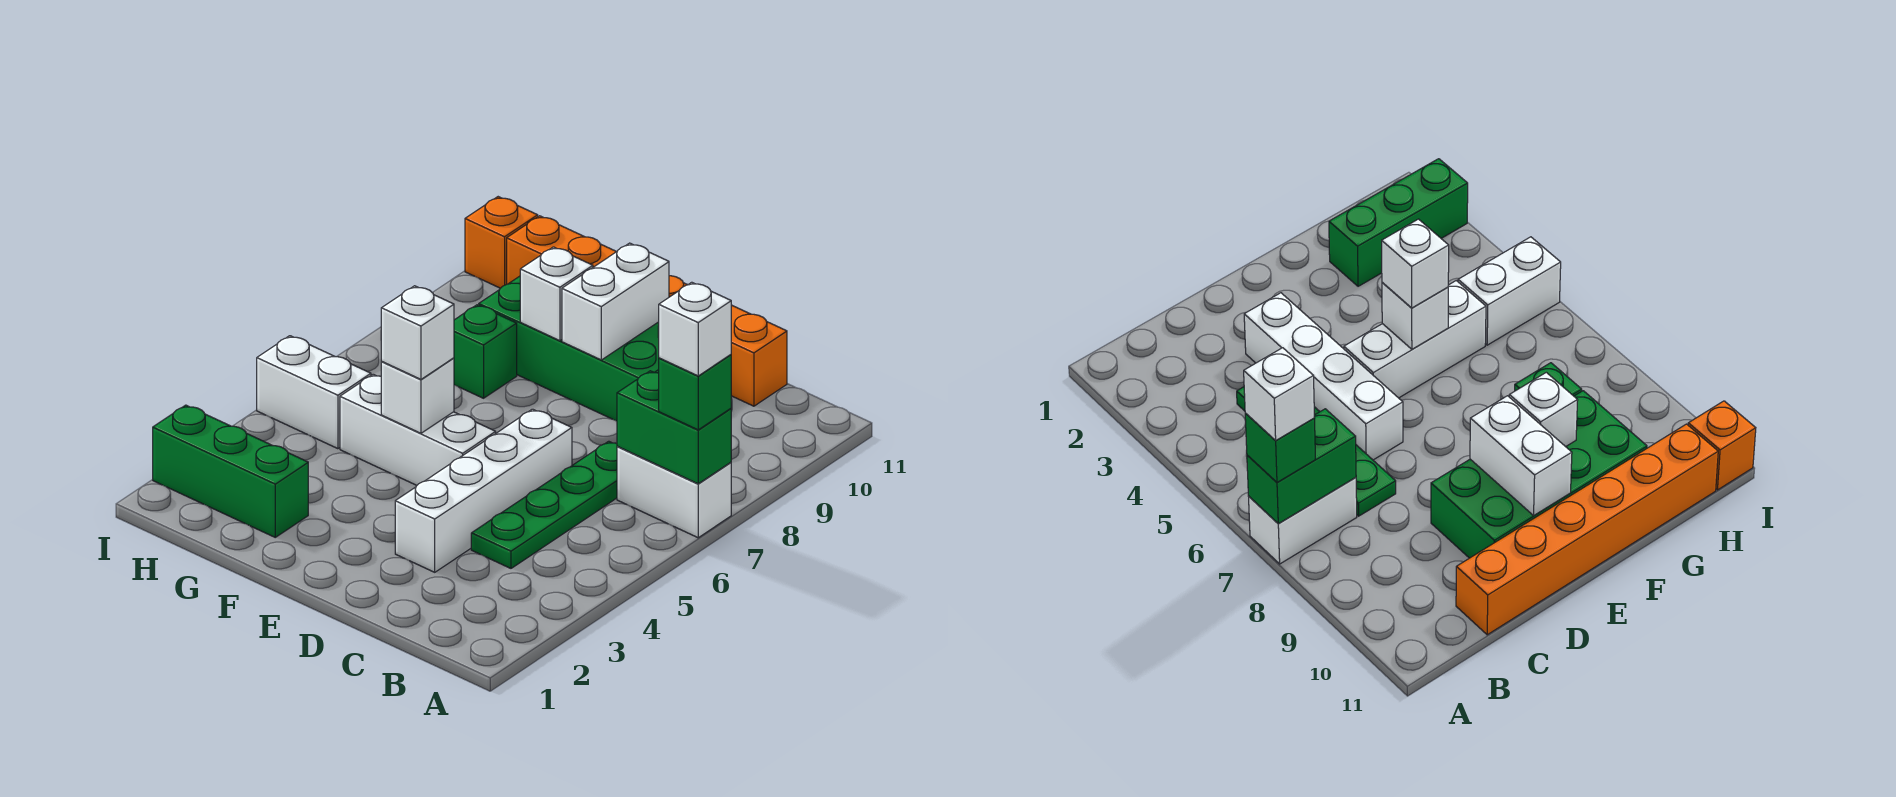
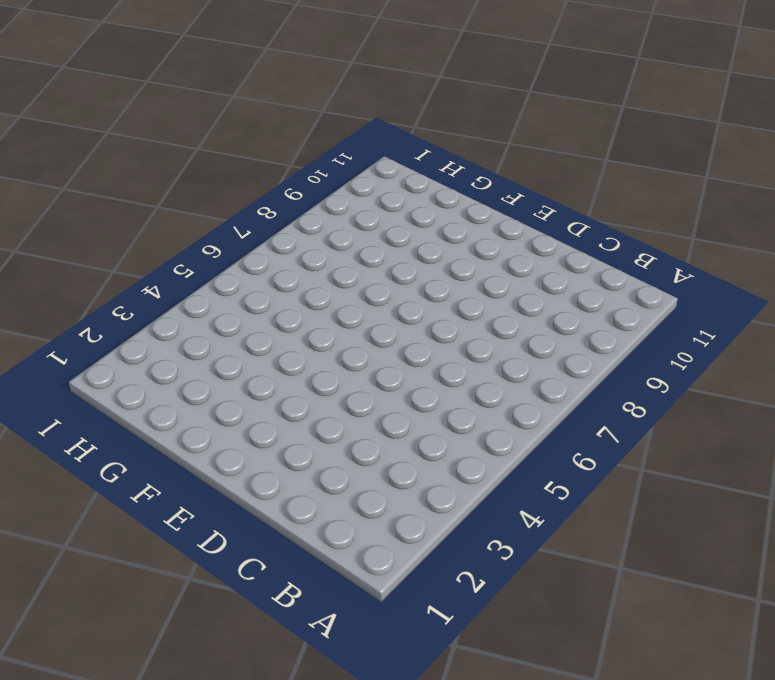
none -> white brick A7:B7 level 1
none -> green plate C4:C7 level 1
none -> orange brick C11:H11 level 1

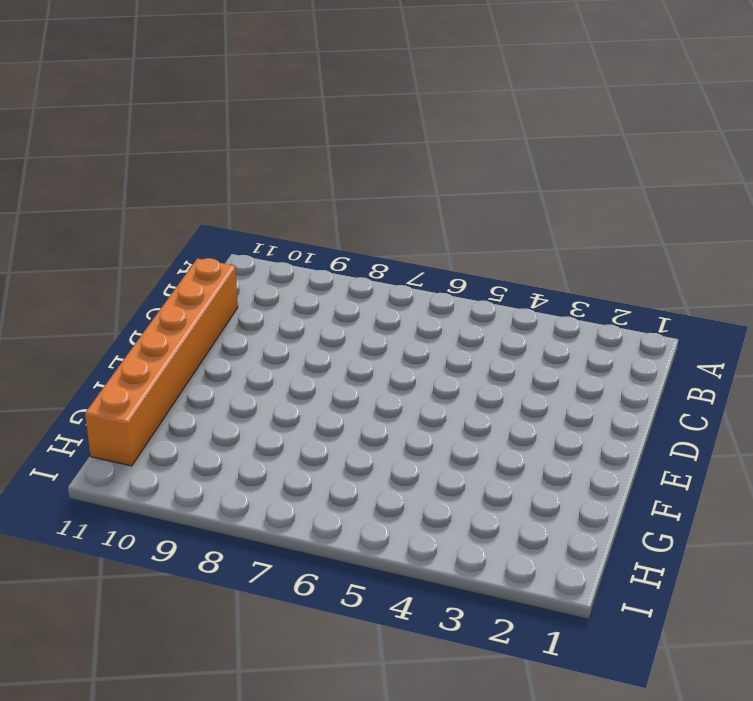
none -> white brick A7:B7 level 1
none -> green plate C4:C7 level 1
none -> white brick D3:D6 level 1

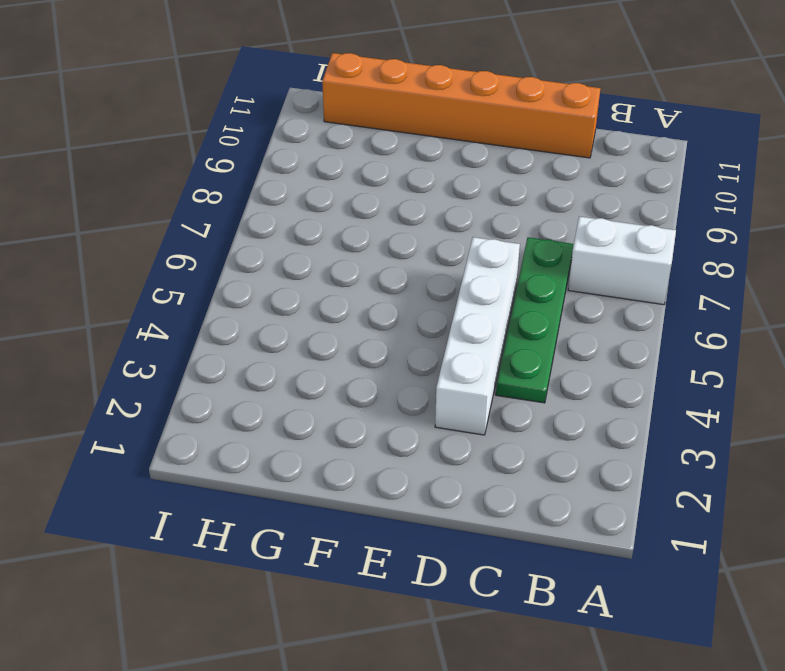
none -> green brick D9:G10 level 1
none -> white brick E5:G5 level 1
none -> green brick G2:I2 level 1

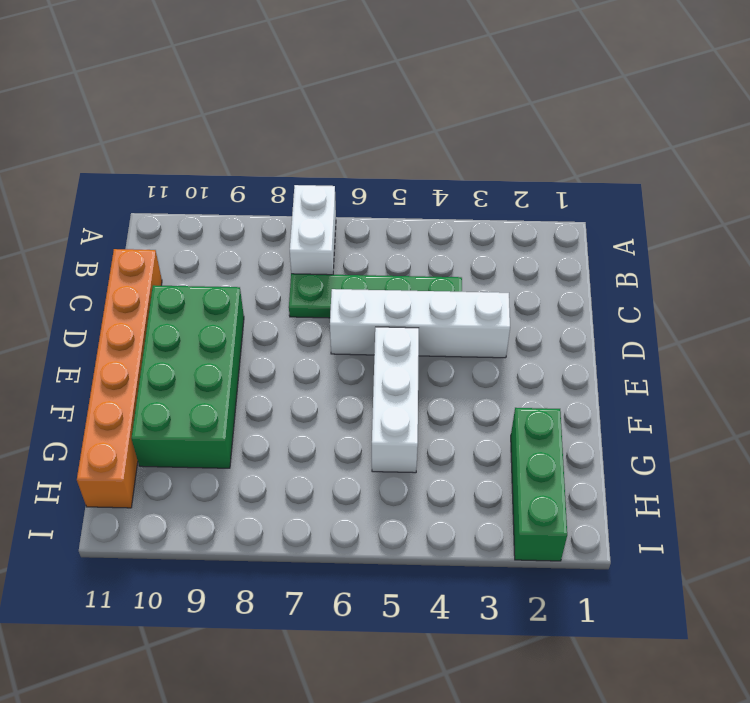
none -> green brick G8 level 1
none -> white brick H5:I5 level 1
none -> orange brick I11 level 1

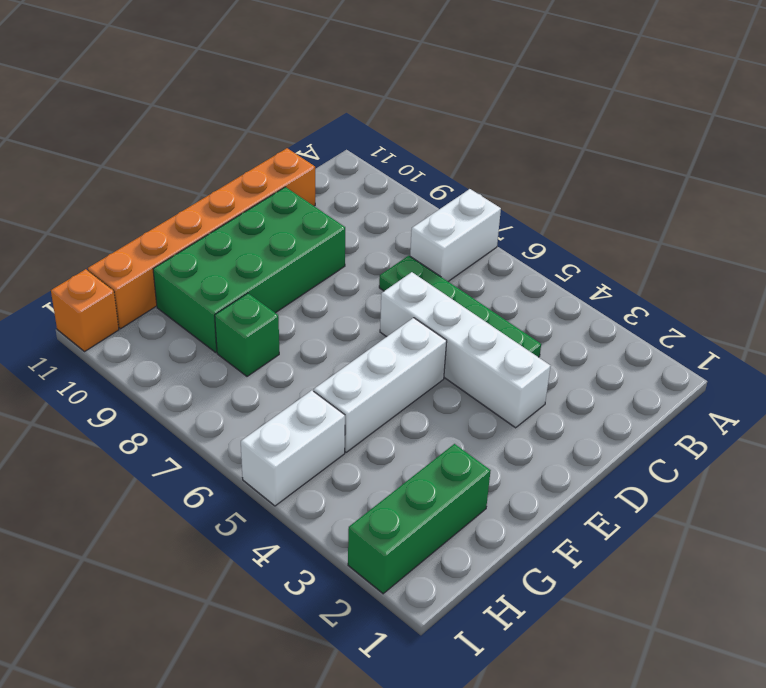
none -> green brick A7:B7 level 2
none -> white brick E9:E10 level 2
none -> white brick F5 level 2

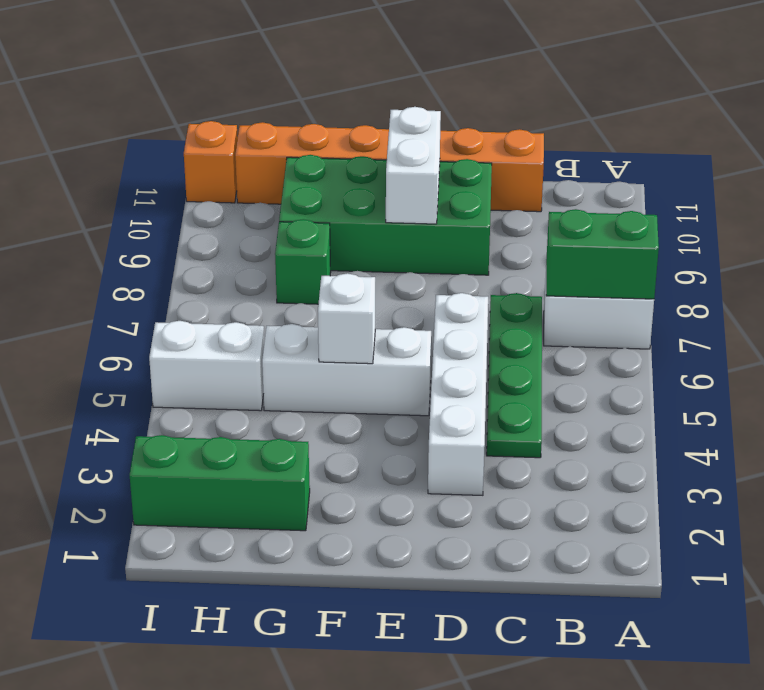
none -> white brick F9 level 2
none -> green brick A7 level 3
none -> white brick F5 level 3

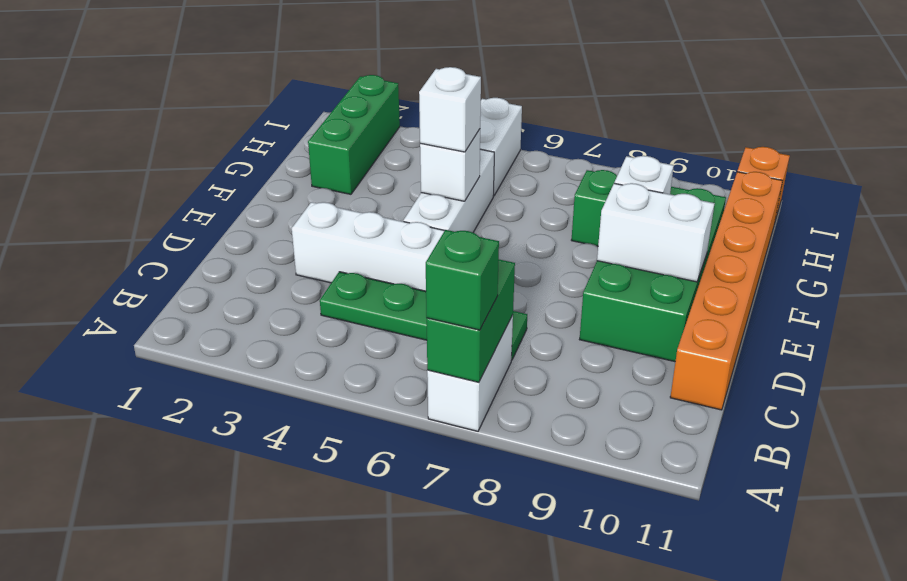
none -> white brick A7 level 4

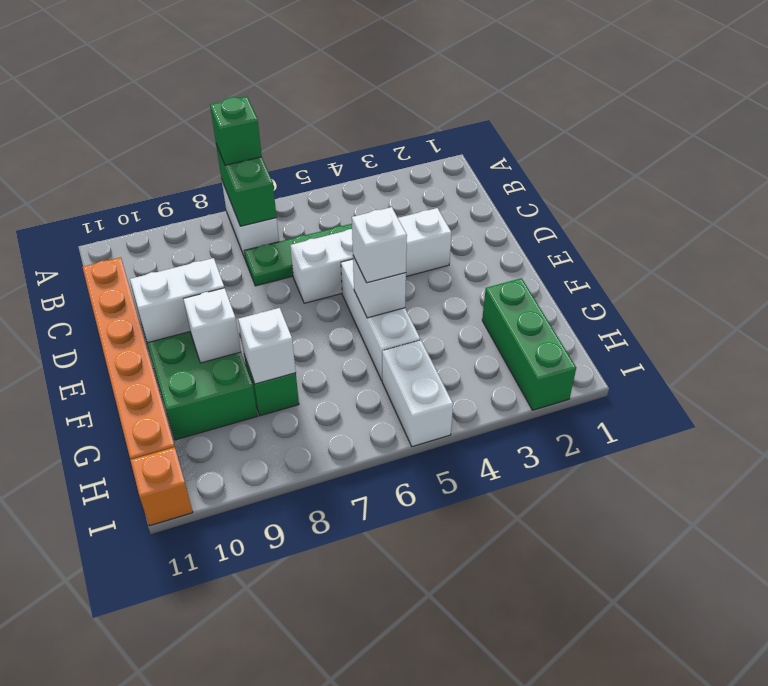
white brick G8 level 2 -> white brick A7 level 4

